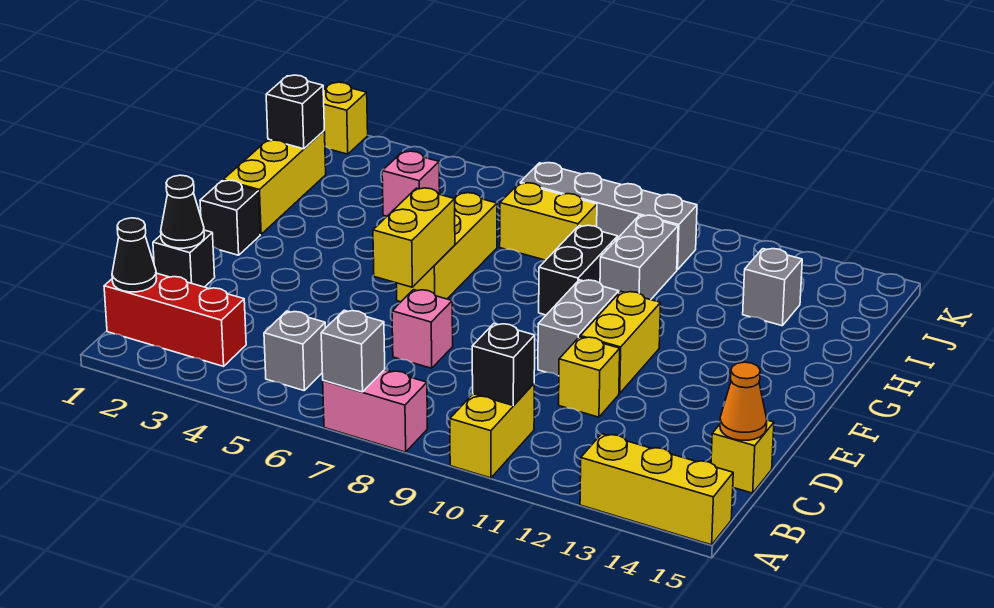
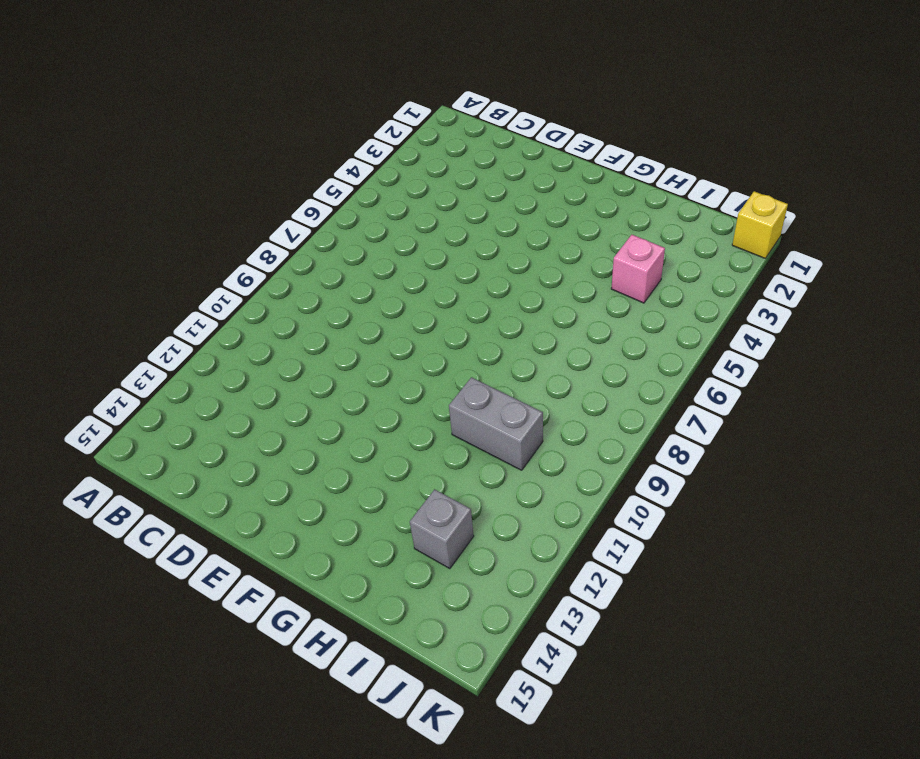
none -> pink brick A7:A8 level 1
none -> yellow brick A10:B10 level 1
none -> yellow brick A13:A15 level 1

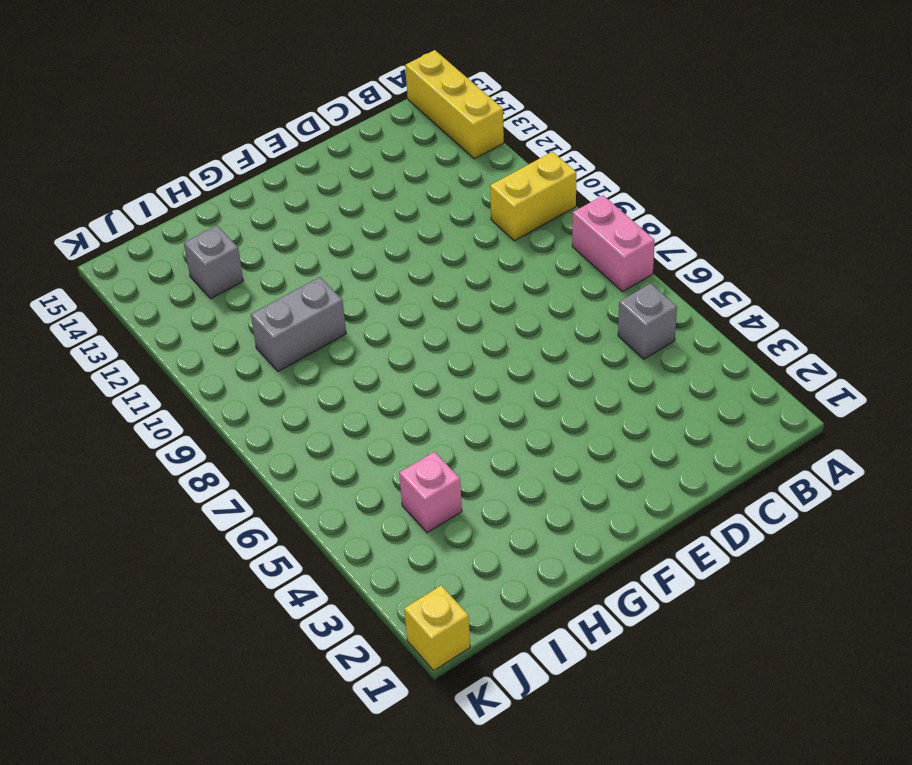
none -> red brick B1:B3 level 1
none -> yellow brick C15 level 1
none -> black brick D1 level 1

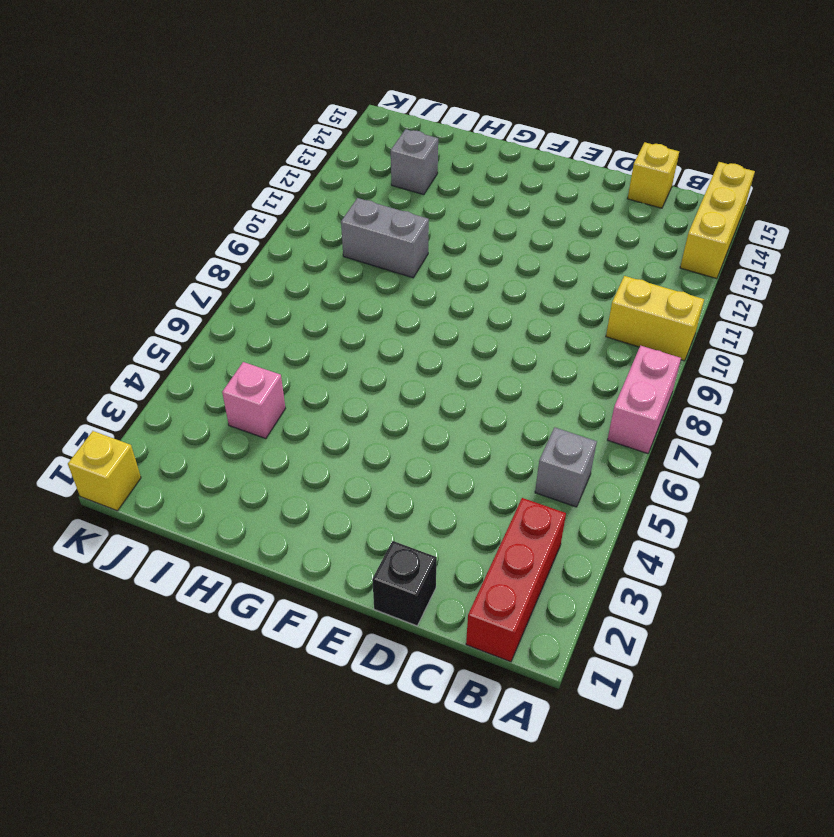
none -> pink brick D7 level 1
none -> yellow brick D11 level 1
none -> grey brick E10:F10 level 1

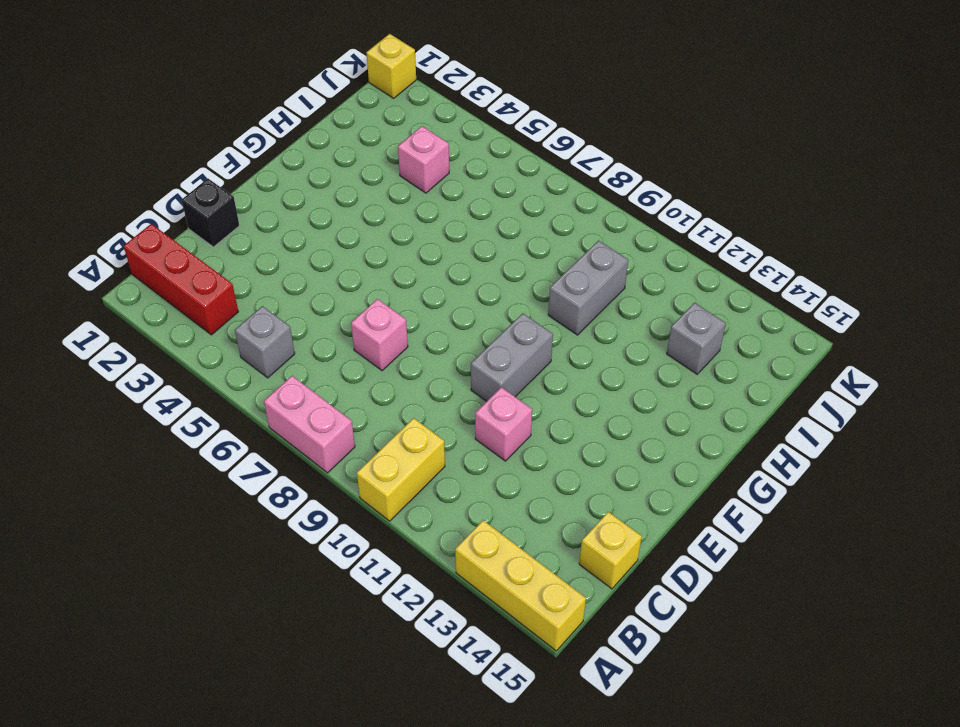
pink brick D11 level 1 -> yellow brick D11 level 1
none -> yellow brick E11:F11 level 1
none -> black brick F1 level 1
none -> yellow brick F6:H6 level 1

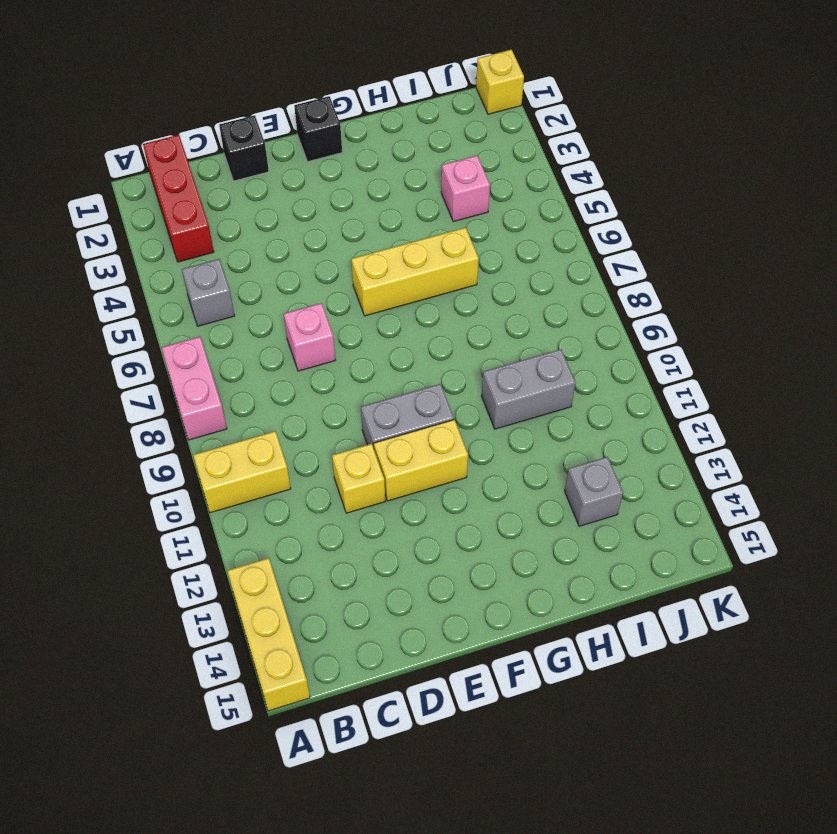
none -> yellow brick C15 level 1
none -> yellow brick G1:I1 level 1
none -> black brick G9:H9 level 1

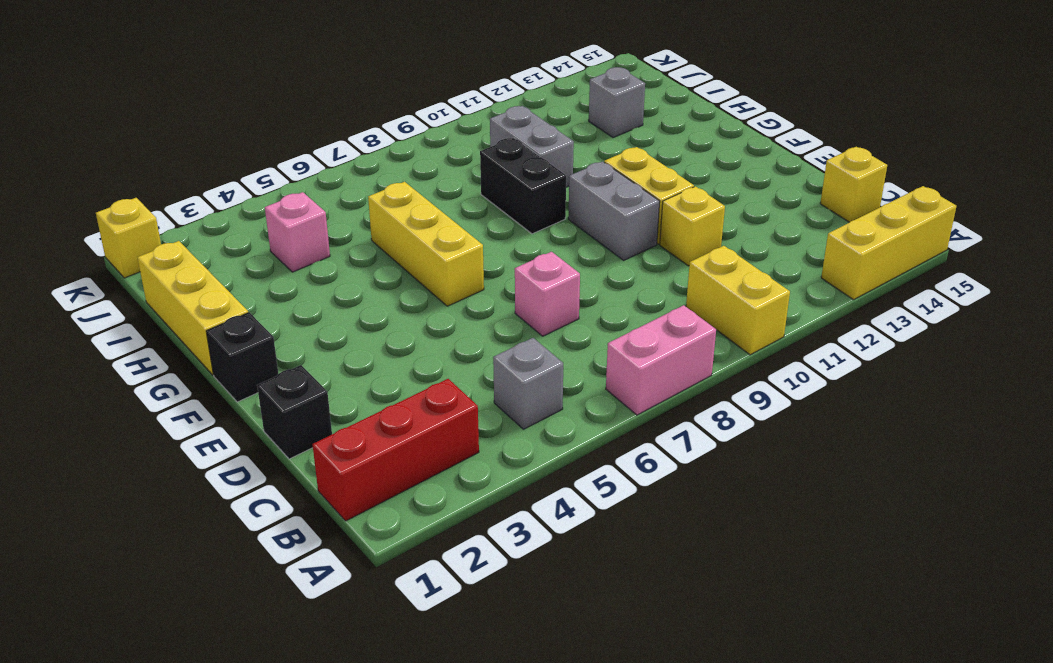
none -> yellow brick I7:I8 level 1
none -> grey brick J7:J10 level 1
none -> grey brick A7 level 2

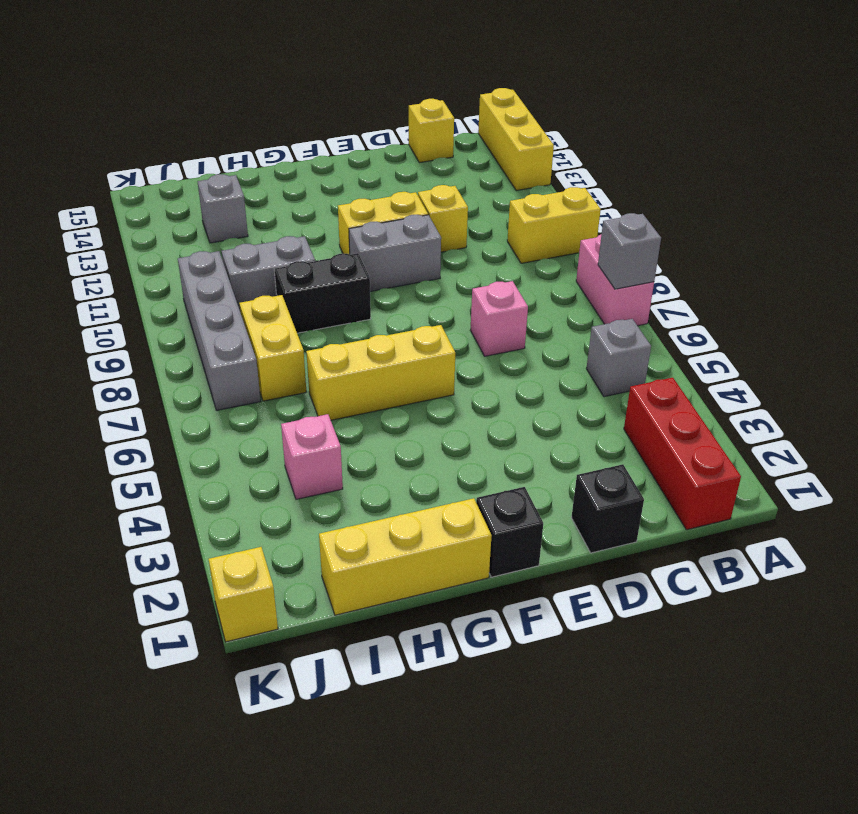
none -> black cone B1 level 2
none -> black brick B10 level 2
none -> orange cone C15 level 2

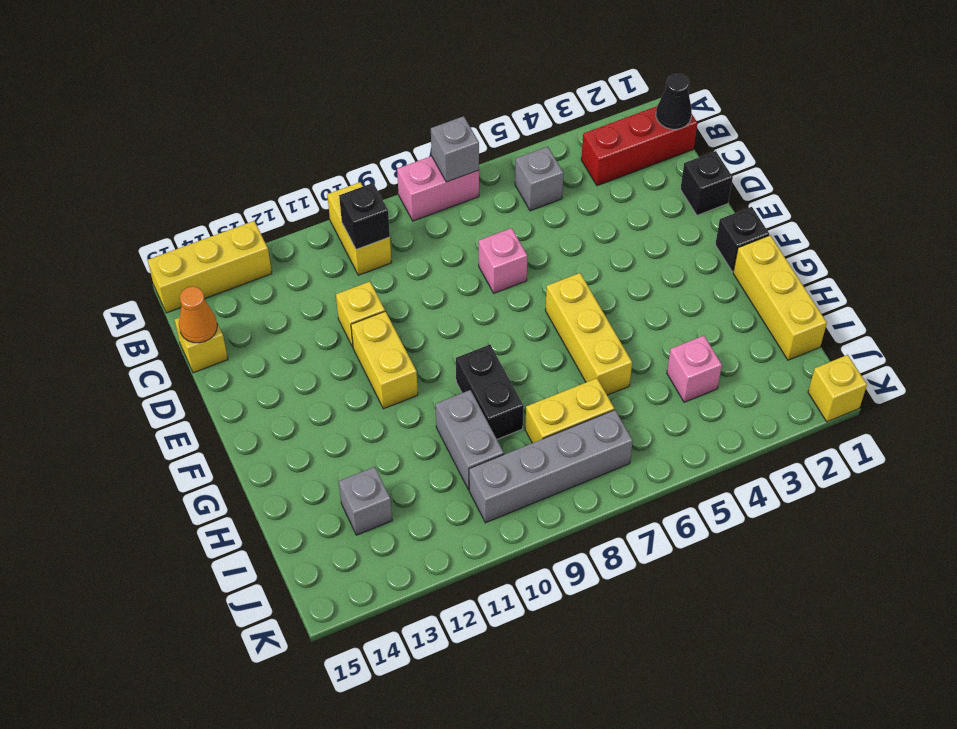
none -> grey brick E10:F10 level 1
none -> black cone D1 level 2
none -> yellow brick E6:F6 level 2

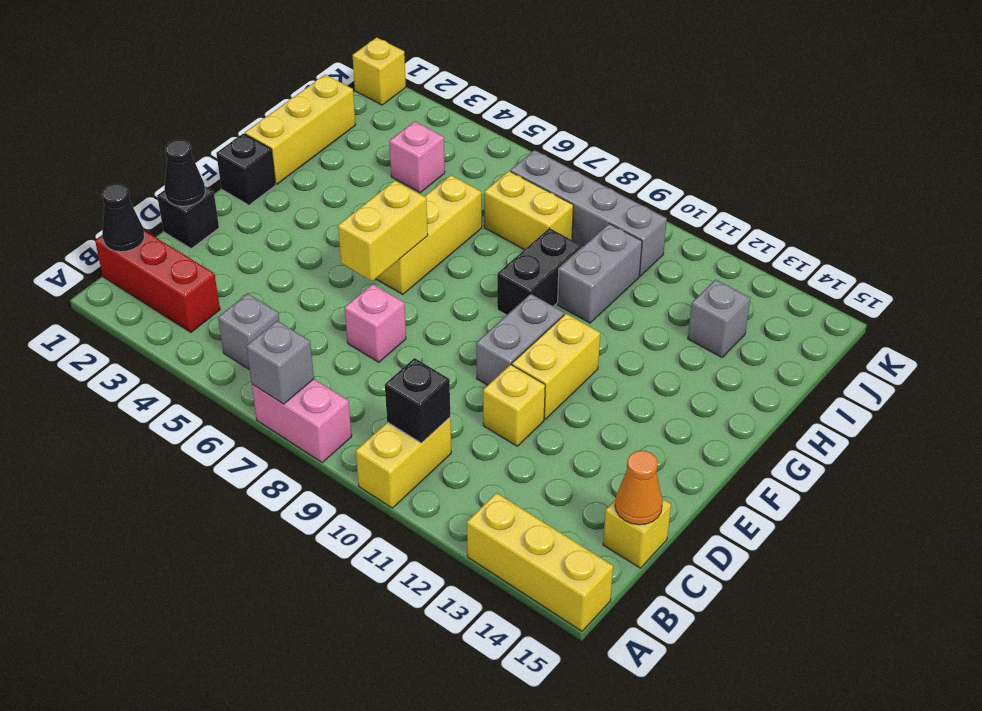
none -> black brick I1 level 2

